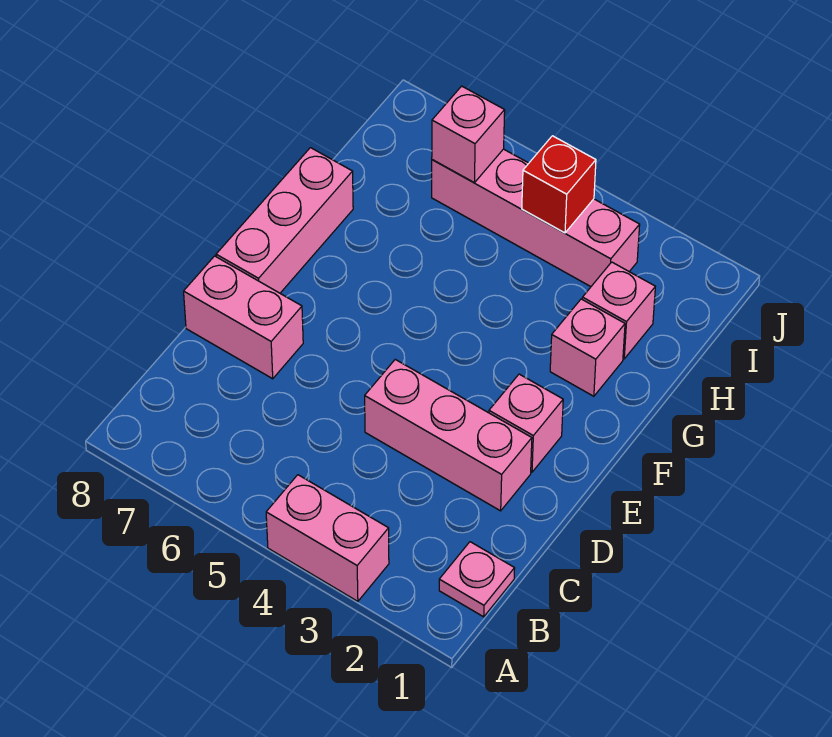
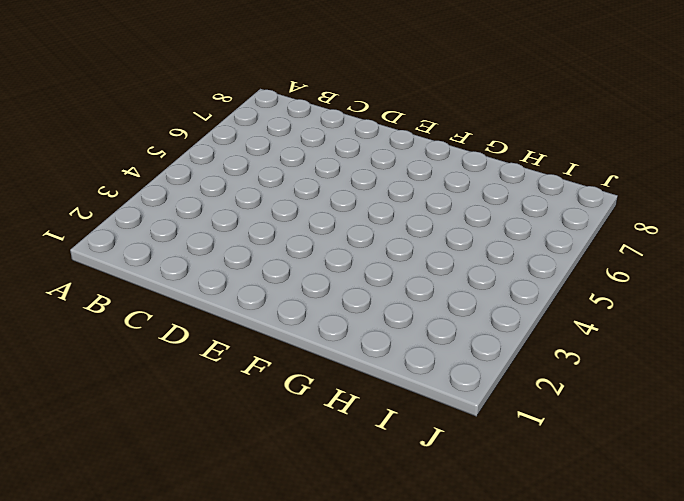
none -> pink brick A3:A4 level 1
none -> pink plate B1 level 1

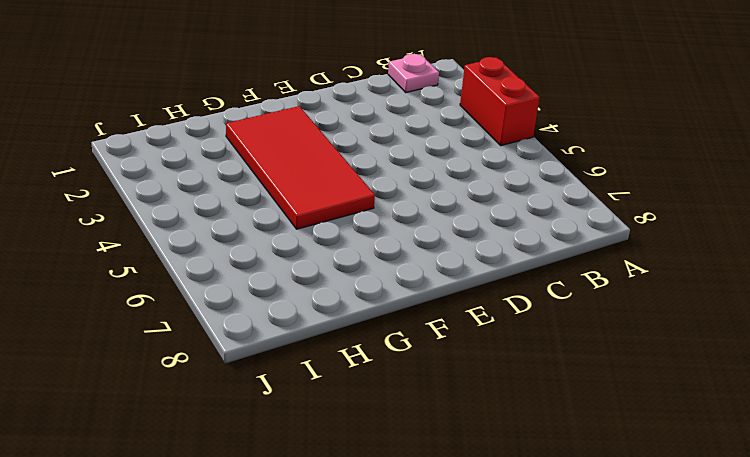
red brick A3:A4 level 1 -> pink brick A3:A4 level 1
red tile F2:G5 level 1 -> pink brick G2 level 1
none -> pink brick D2:D4 level 1
none -> pink brick D7:D8 level 1

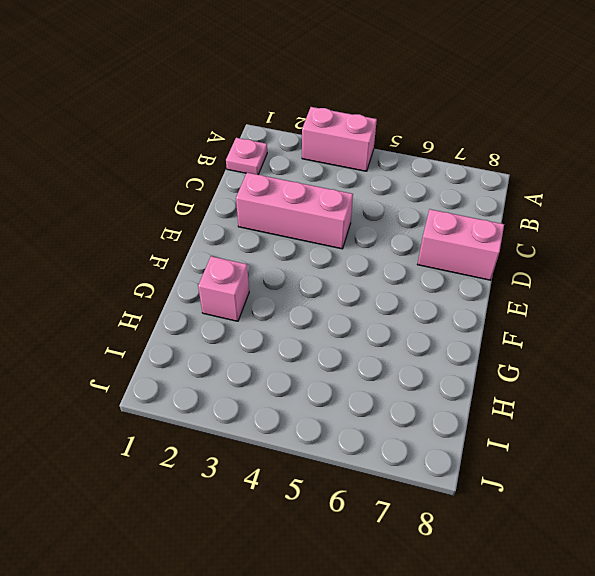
none -> pink brick E2 level 1
none -> pink brick E8:G8 level 1

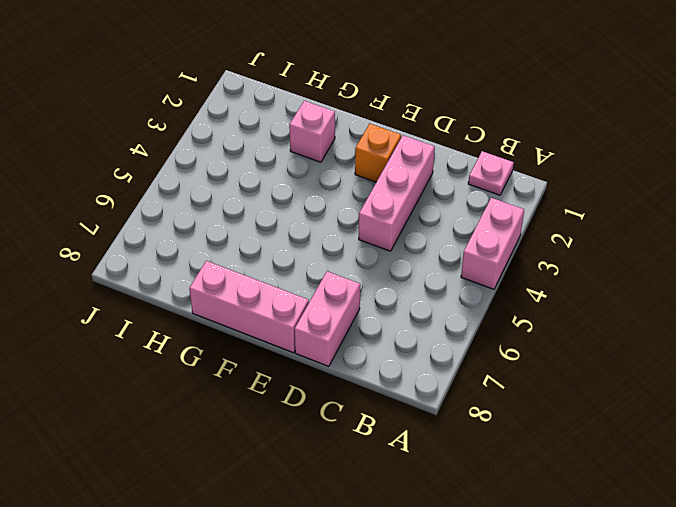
orange brick E2 level 1 -> pink brick E2 level 1
none -> pink brick H2 level 1
none -> pink brick I3:I6 level 1

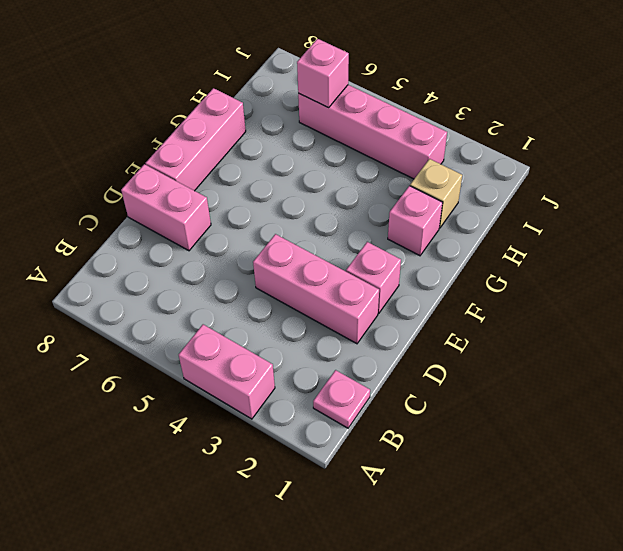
tan brick H2 level 1 -> pink brick H2 level 1
none -> red brick I4 level 2

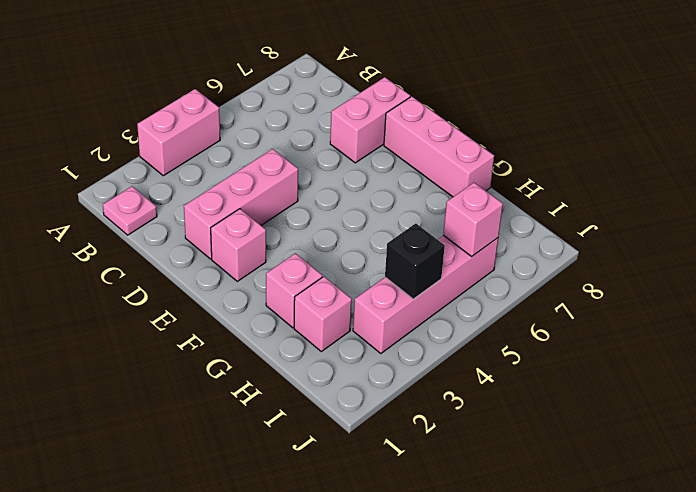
black brick I4 level 2 -> red brick I4 level 2

